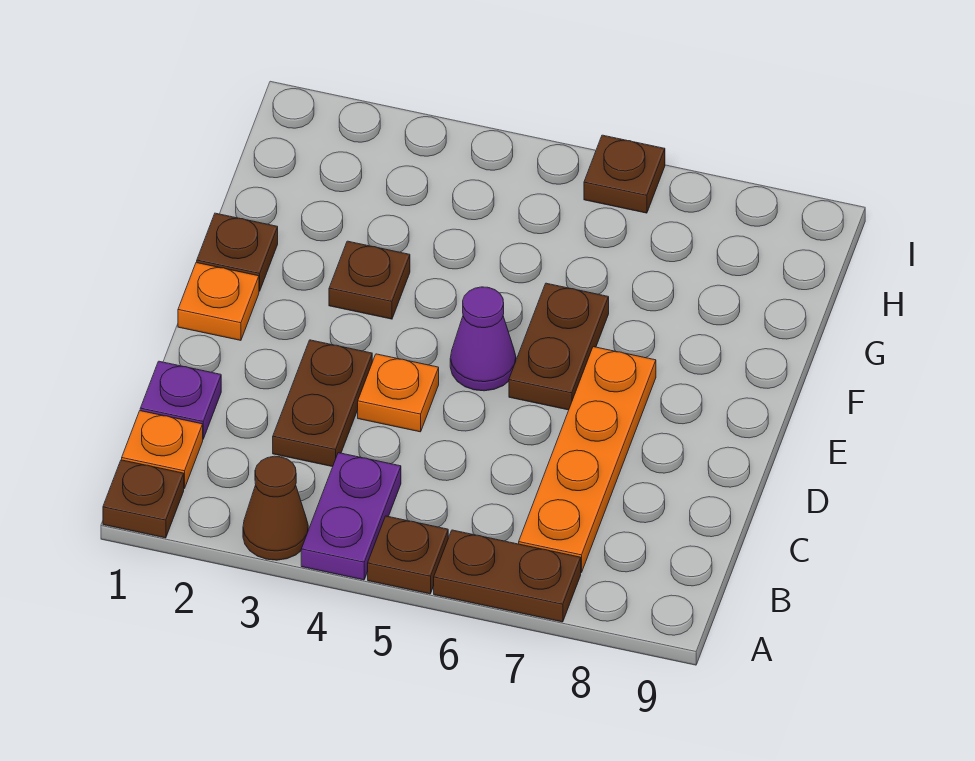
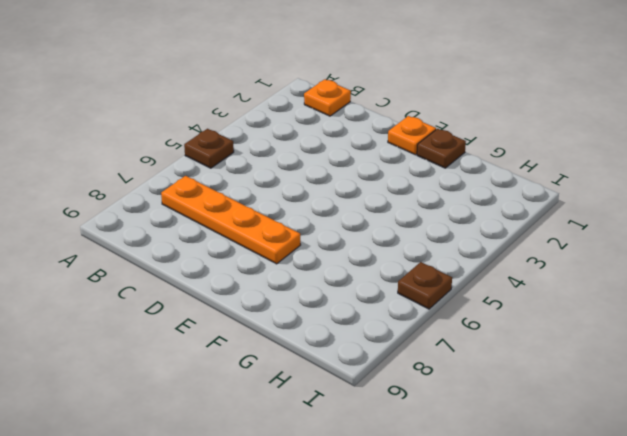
none -> brown plate A1 level 1
none -> brown cone A3 level 1
none -> purple plate A4:B4 level 1

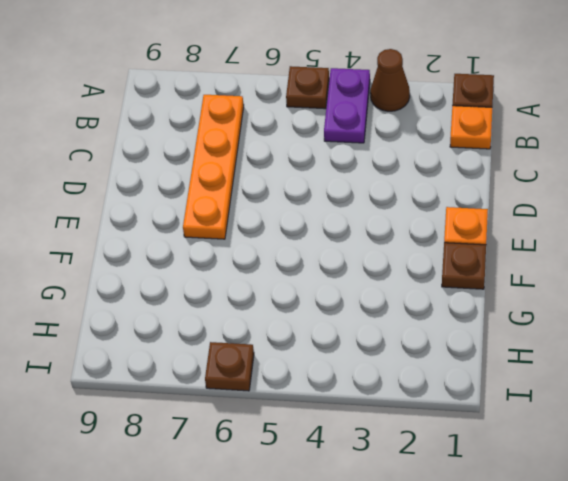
none -> brown plate A6:A7 level 1
none -> purple plate C1 level 1
none -> brown plate C3:D3 level 1

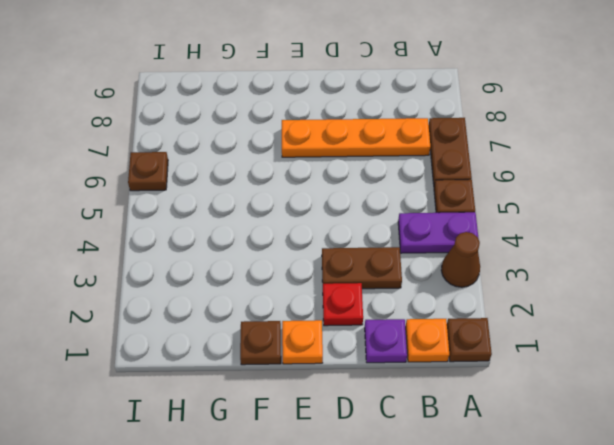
red plate D2 level 1 -> none
none -> orange plate D4 level 1
none -> purple cone E5 level 1
none -> brown plate E6:F6 level 1

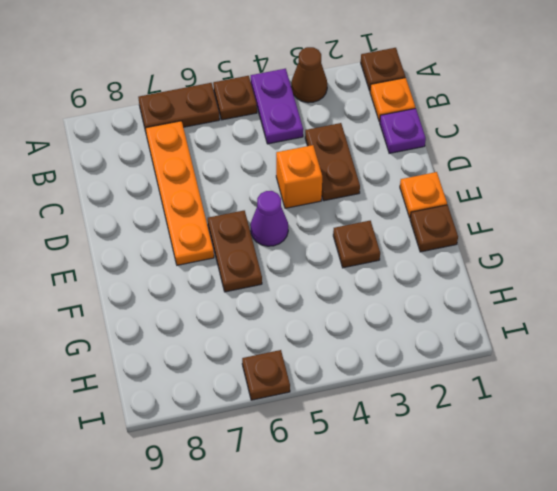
orange brick D4 level 1 -> orange plate D4 level 1

